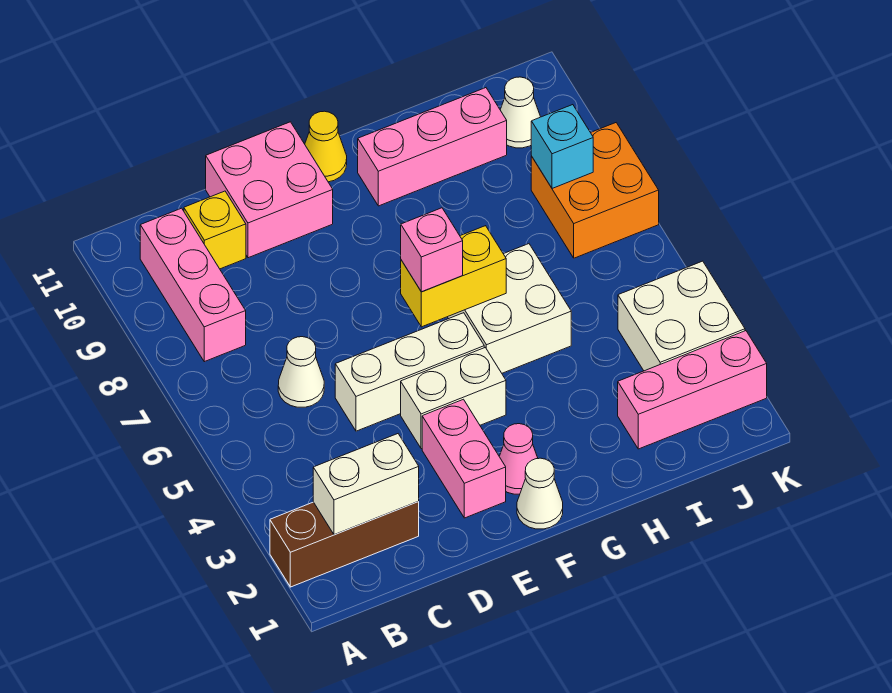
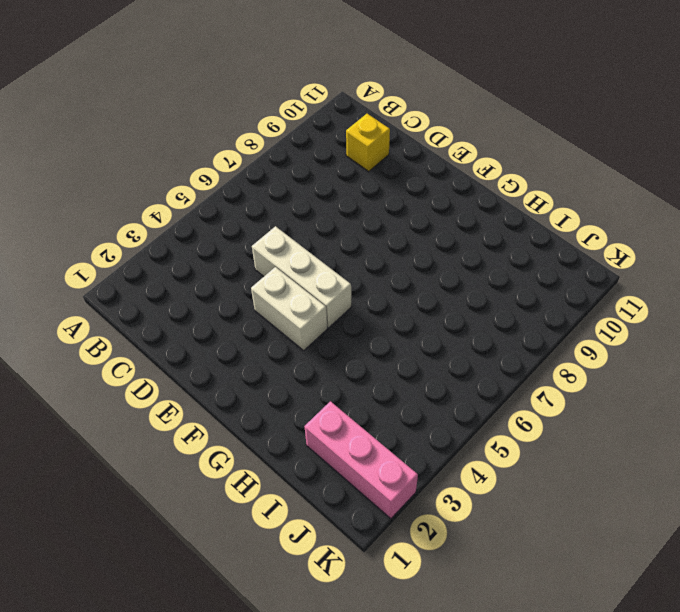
none -> brown brick A2:C2 level 1
none -> pink brick B8:B10 level 1
none -> white cone C6 level 1

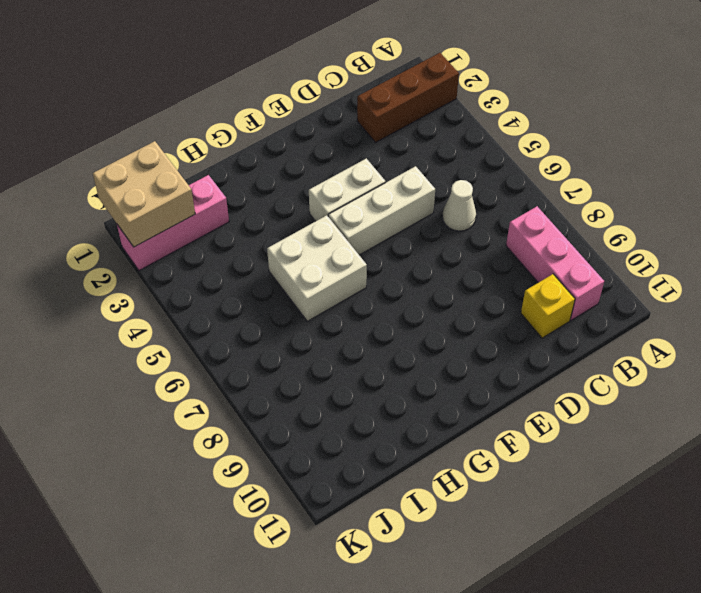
tan brick J1:K2 level 2 -> none
none -> pink brick D10:E11 level 1
none -> pink brick E2:E3 level 1
none -> white cone F1 level 1

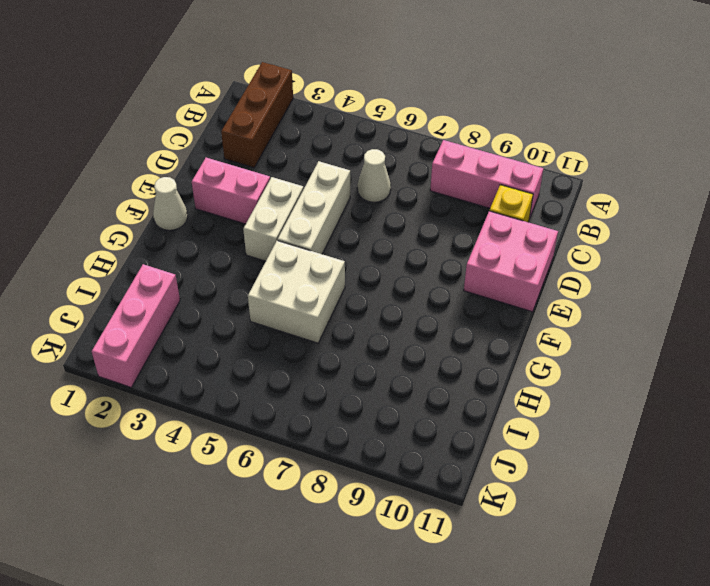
none -> pink cone F2 level 1
none -> yellow cone F11 level 1
none -> pink brick G10:I10 level 1

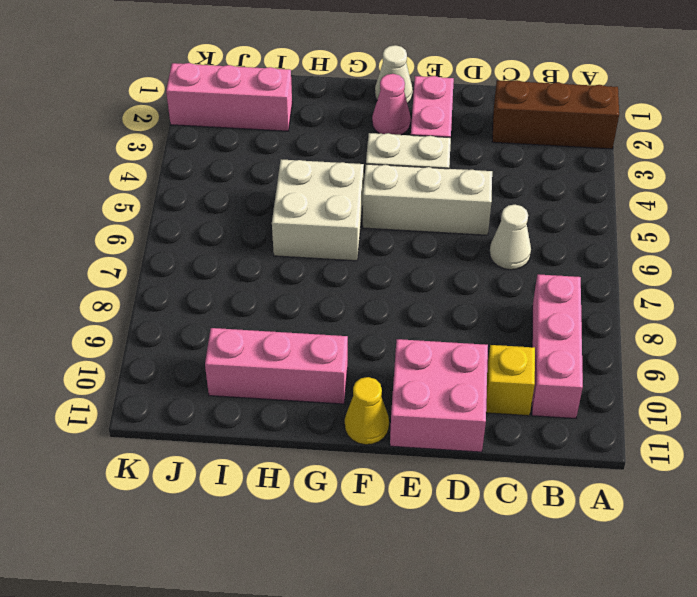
none -> white brick J3:K4 level 1
none -> orange brick J7:K8 level 1
none -> white cone J10 level 1

